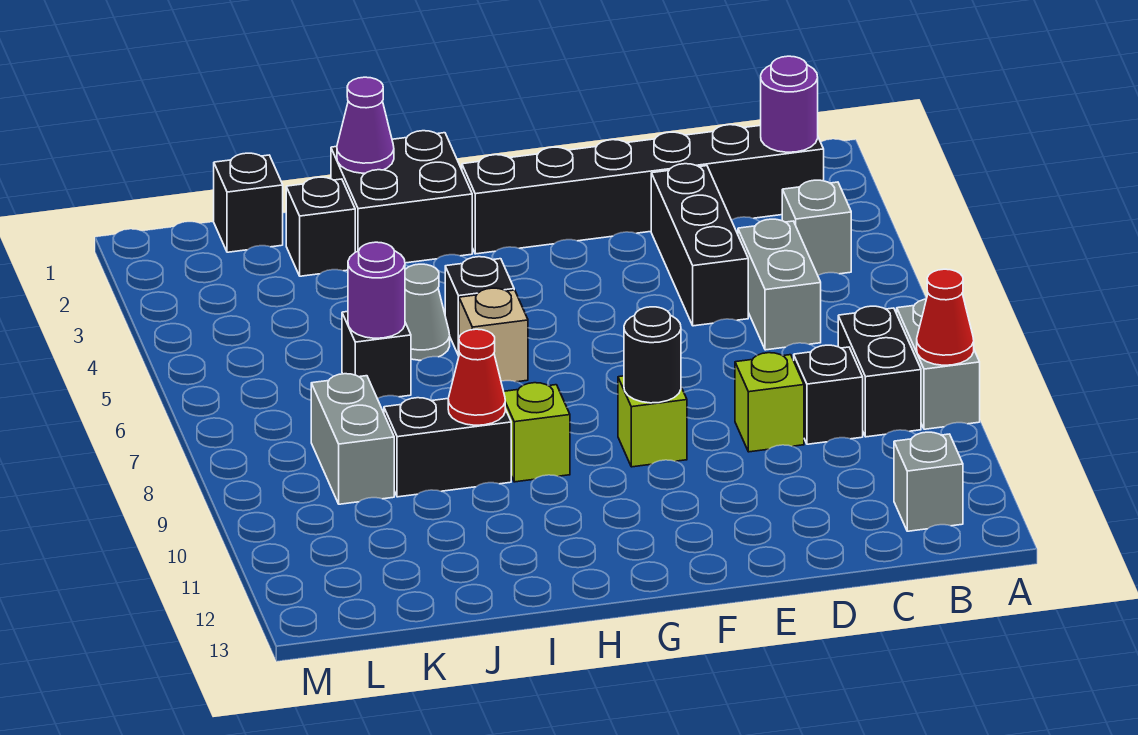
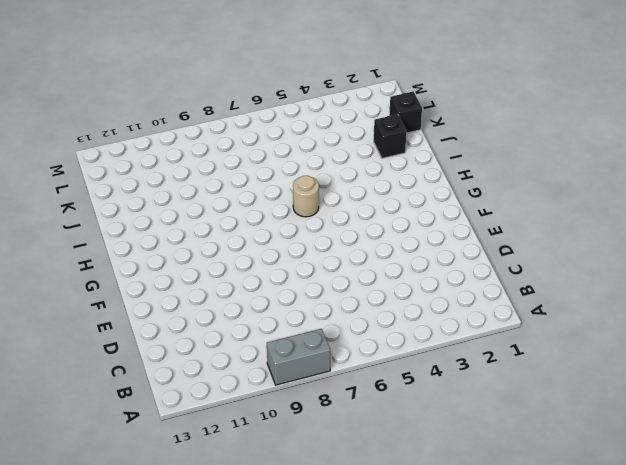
tan round brick H6 level 1 -> tan brick H6 level 1
none -> black brick B2:G2 level 1
none -> grey brick B4 level 1
none -> black brick B8:B9 level 1

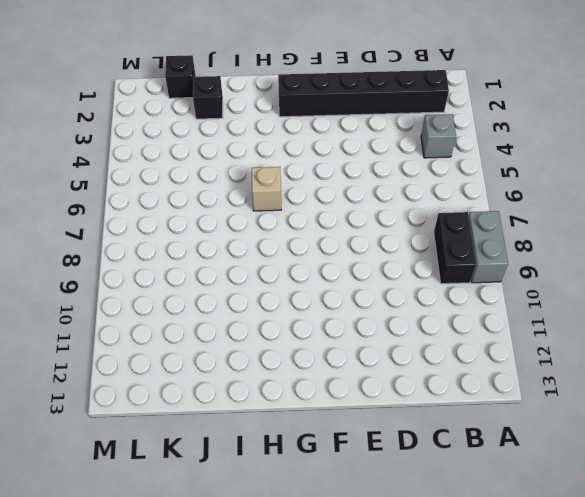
none -> grey brick B12 level 1
none -> grey brick C5:C6 level 1
none -> black brick C9 level 1

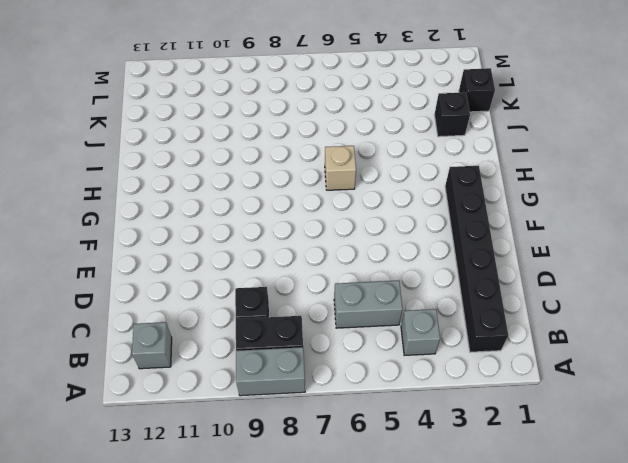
none -> black brick D3:D5 level 1
none -> lime brick D9 level 1
none -> lime brick F9 level 1

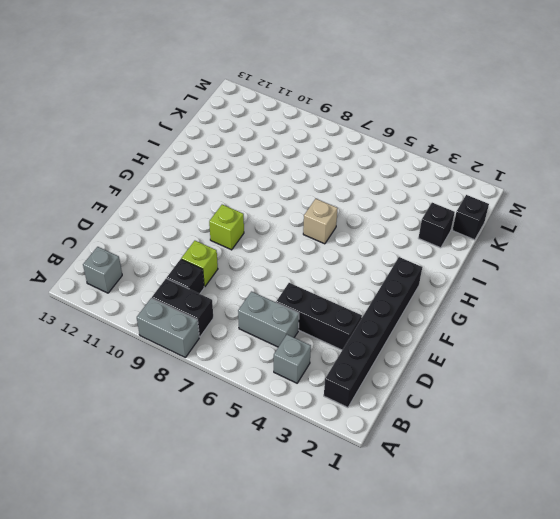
none -> black brick H1:I2 level 1
none -> black brick H5 level 1
none -> lime brick H9 level 1

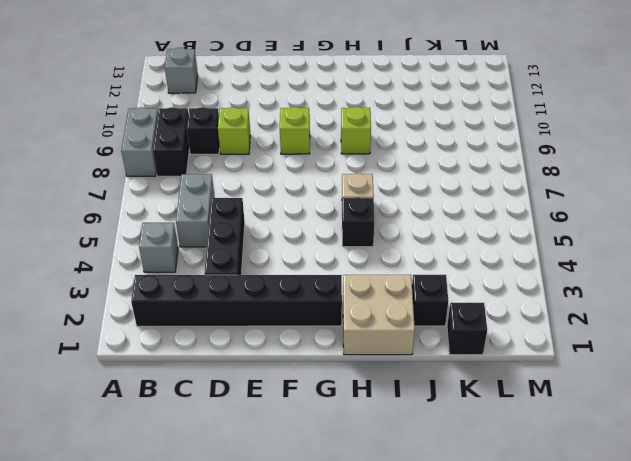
tan brick H1:I2 level 1 -> black brick H1:I2 level 1
none -> grey cone I5 level 1
none -> black brick I9:J9 level 1
none -> black brick J6 level 1

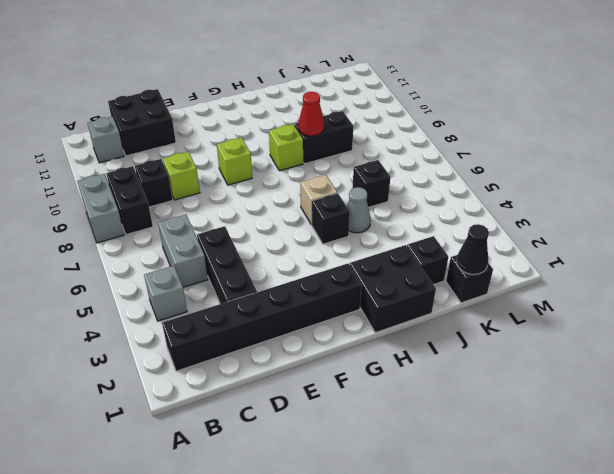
black brick C12:D13 level 1 -> none
black cone K1 level 2 -> none
none -> grey brick K8:K9 level 1
none -> red cone A9 level 2
none -> purple round brick B2 level 2

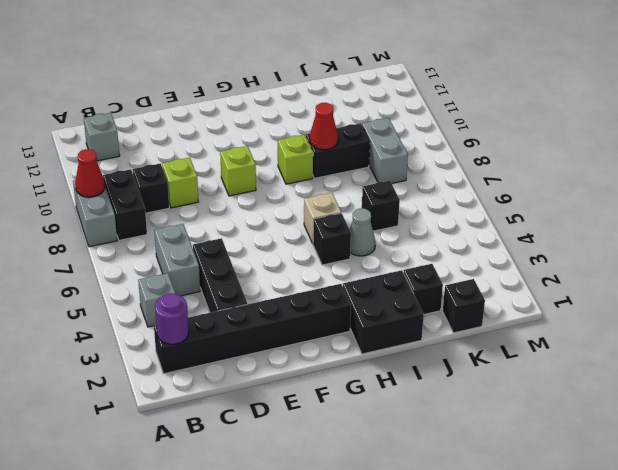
none -> black round brick F9 level 2
none -> purple cone I1 level 2
none -> purple round brick J6 level 2

